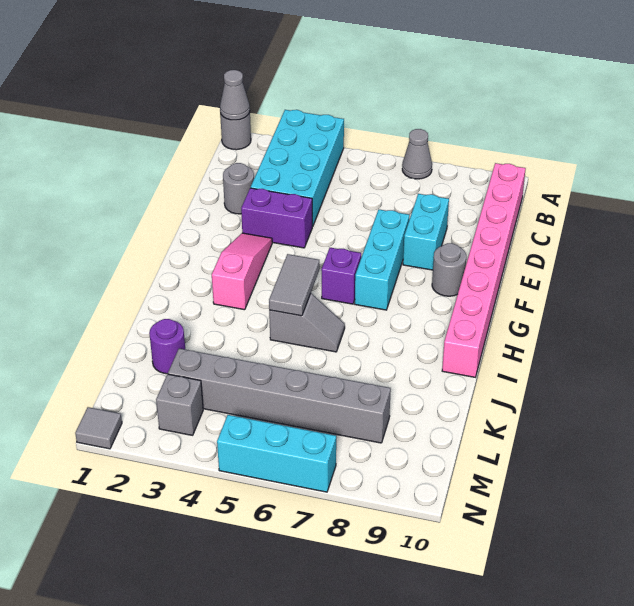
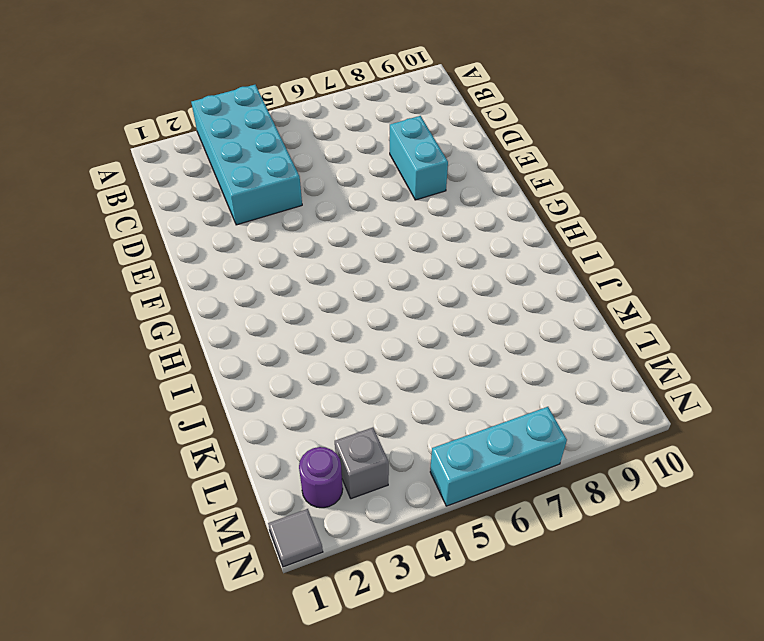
purple round brick M2 level 1 -> purple round brick K2 level 1
none -> grey round brick A1 level 1
none -> grey cone A7 level 1
none -> pink brick B10:I10 level 1

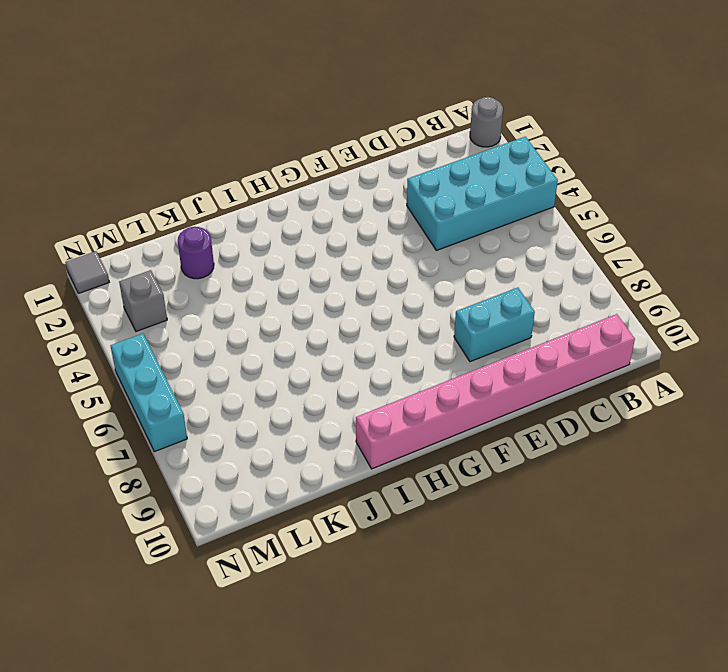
none -> grey cone A7 level 1
none -> grey round brick D2 level 1
none -> purple brick E3:E4 level 1

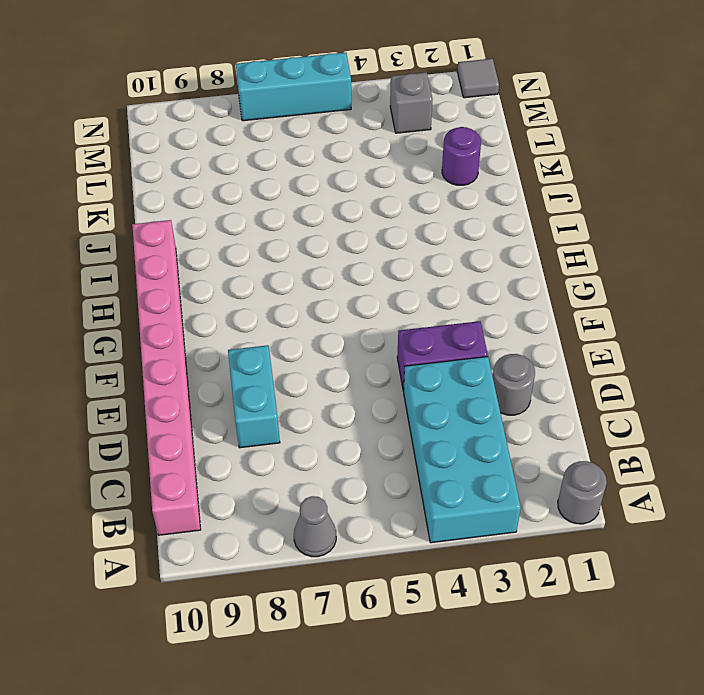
none -> cyan brick E7:G7 level 1
none -> pink slope F3:H3 level 1 top H
none -> grey round brick F9 level 1

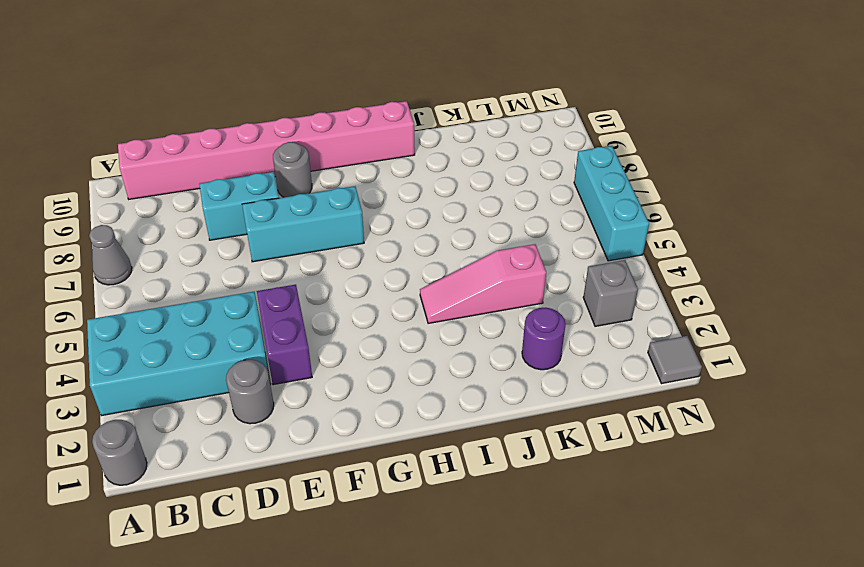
pink slope I4:K4 level 1 top K -> pink slope F3:H3 level 1 top H
none -> purple brick G6 level 1
none -> grey slope I5:I6 level 1 top 5
none -> grey brick L3:L8 level 1

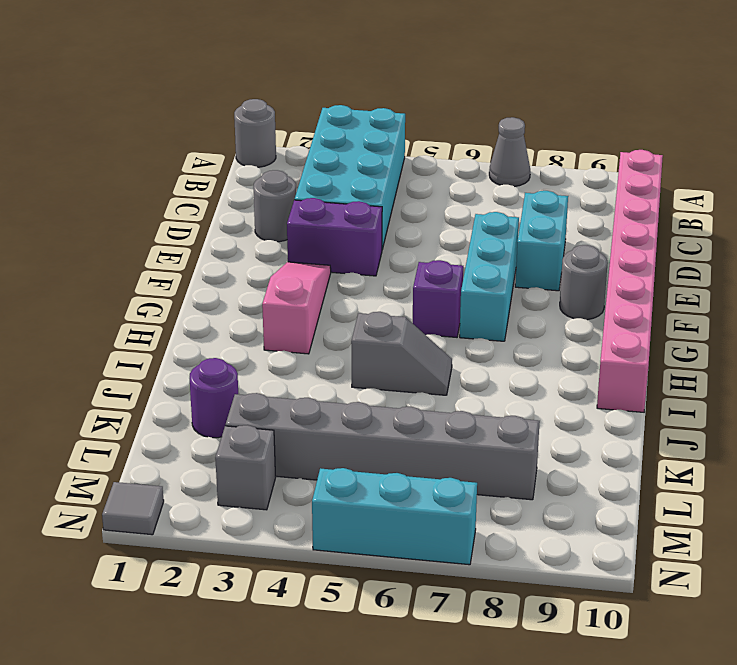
none -> grey cone A1 level 2
none -> grey tile H5:I5 level 2

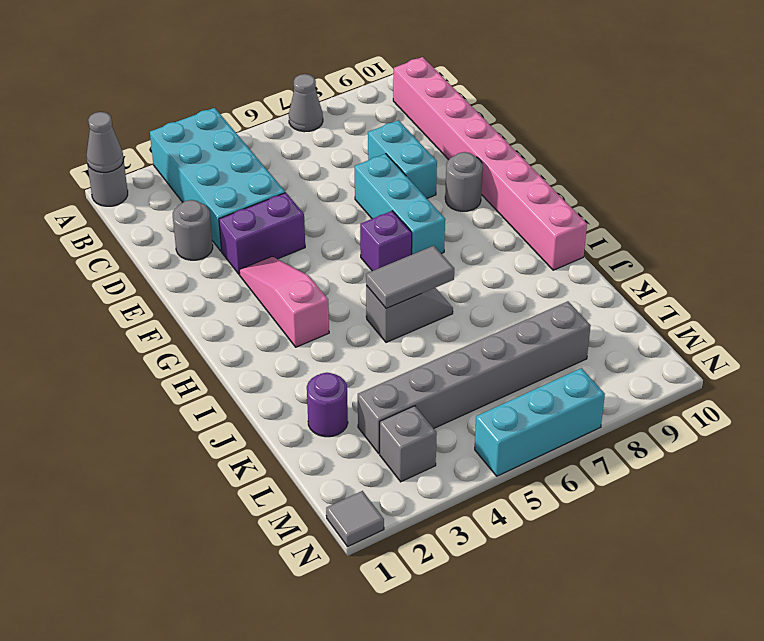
grey tile I5:I6 level 2 -> grey tile H5:I5 level 2

